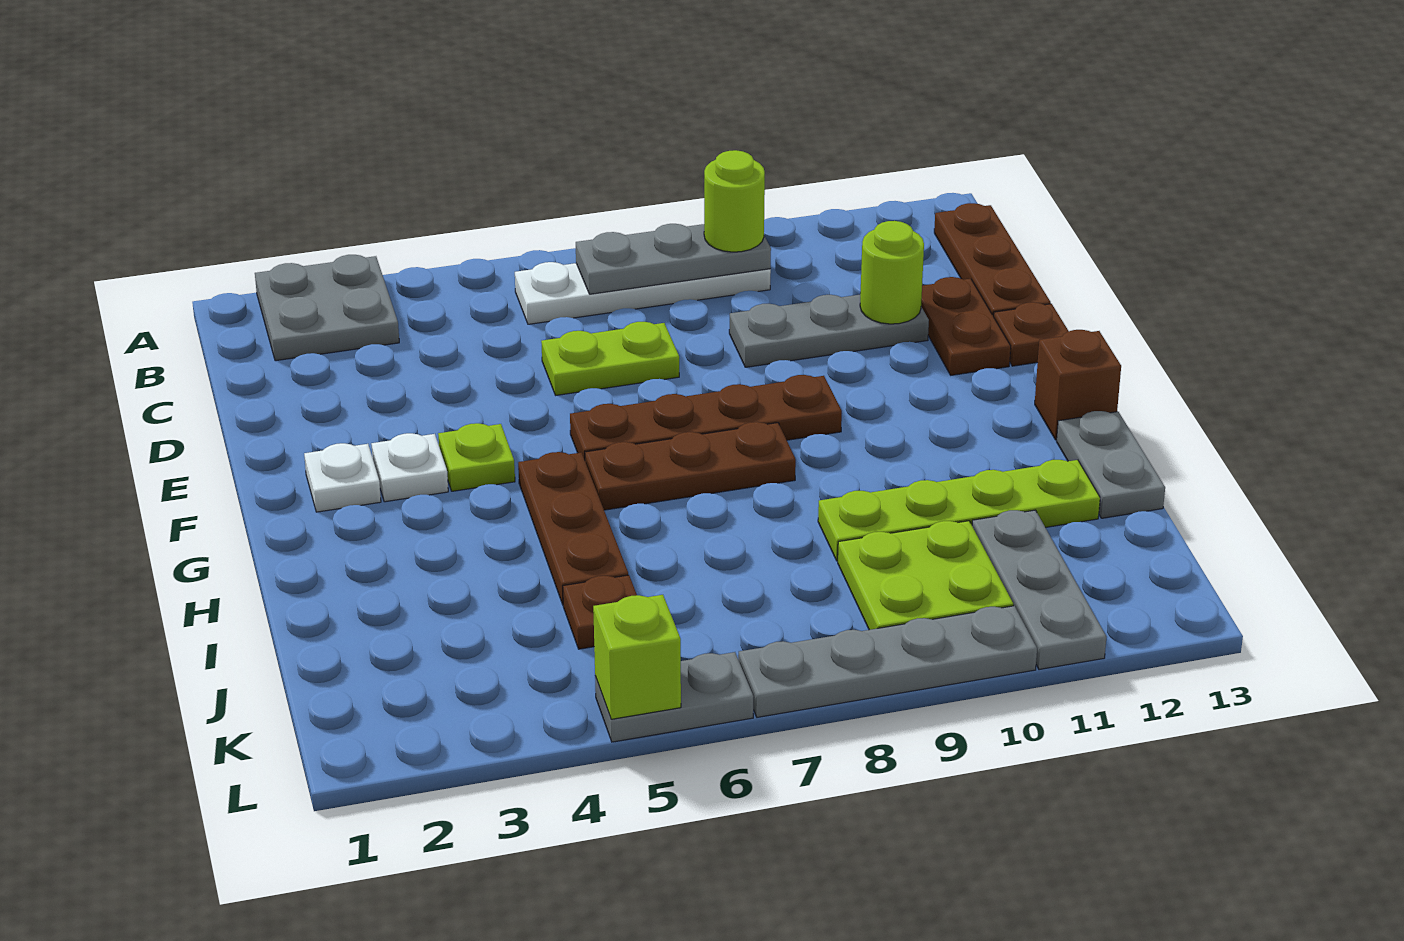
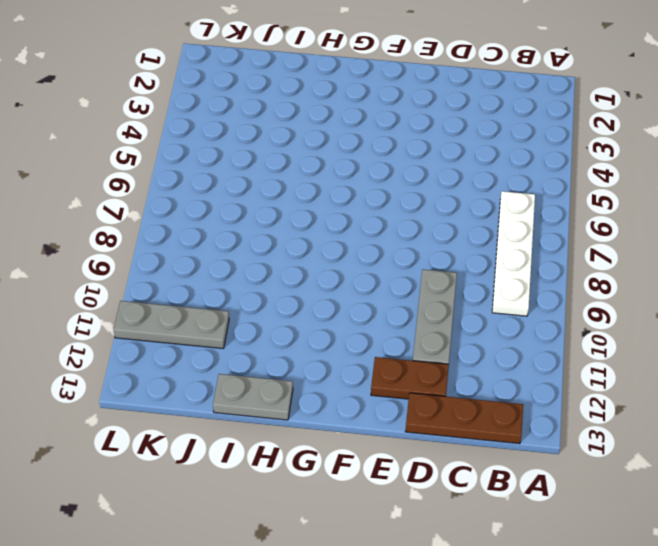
none -> grey plate A2:B3 level 1
none -> lime plate D6:D7 level 1
none -> brown plate E13 level 1

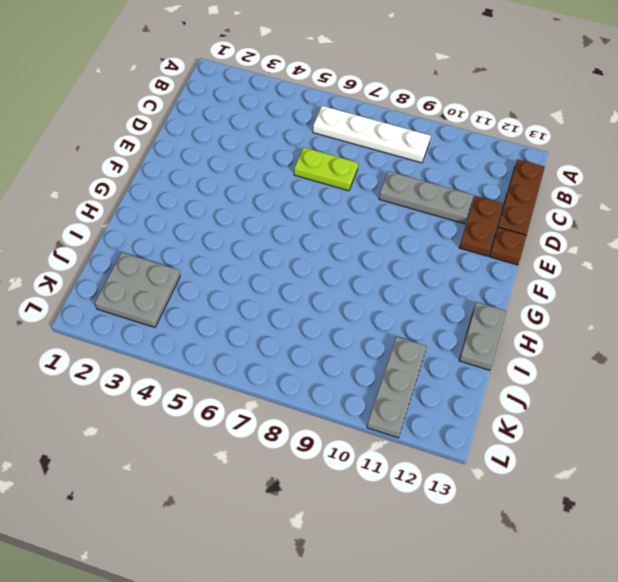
grey plate J2:K3 level 1 -> grey plate A2:B3 level 1
none -> white plate F2 level 1
none -> white plate F3 level 1
none -> lime plate F4 level 1

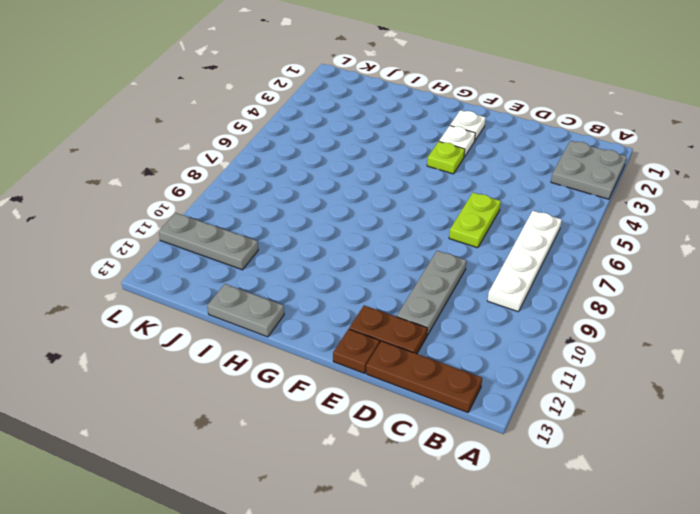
none -> brown plate F6:F9 level 1
none -> brown plate G5:I5 level 1
none -> brown plate G6:G8 level 1

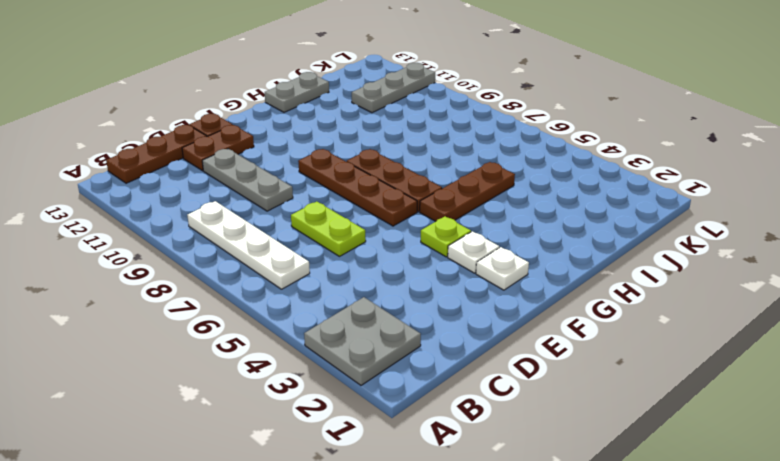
none -> brown brick G13 level 1
none -> lime plate I9:I12 level 1
none -> brown plate J5 level 1

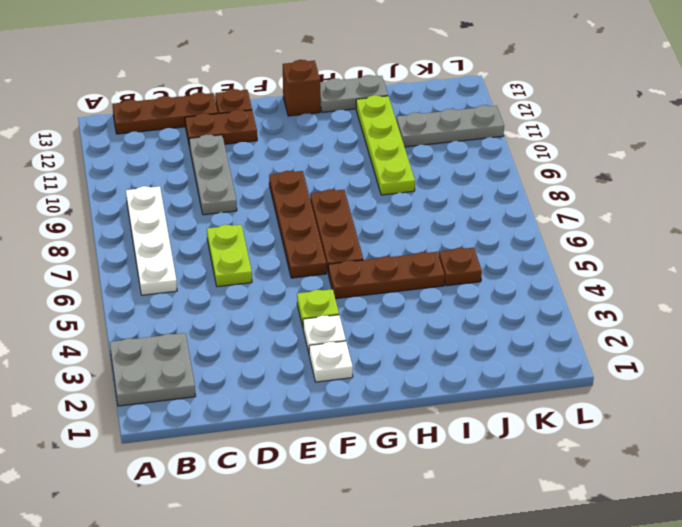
none -> lime plate J9:K10 level 1
none -> grey plate L5:L6 level 1
none -> grey plate L7:L10 level 1

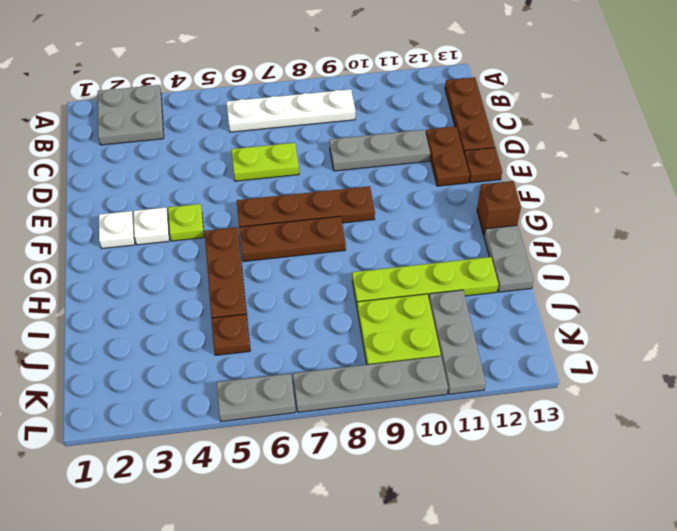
none -> grey plate B7:B9 level 2
none -> lime round brick D11 level 2
none -> lime brick L5 level 2

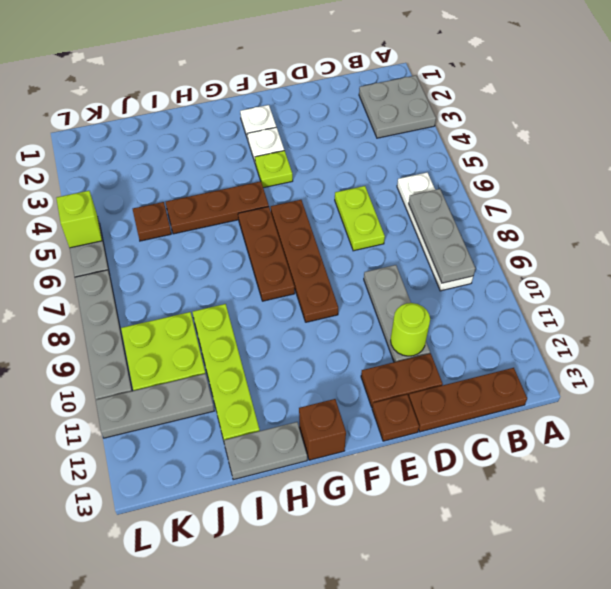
none -> lime round brick B9 level 3

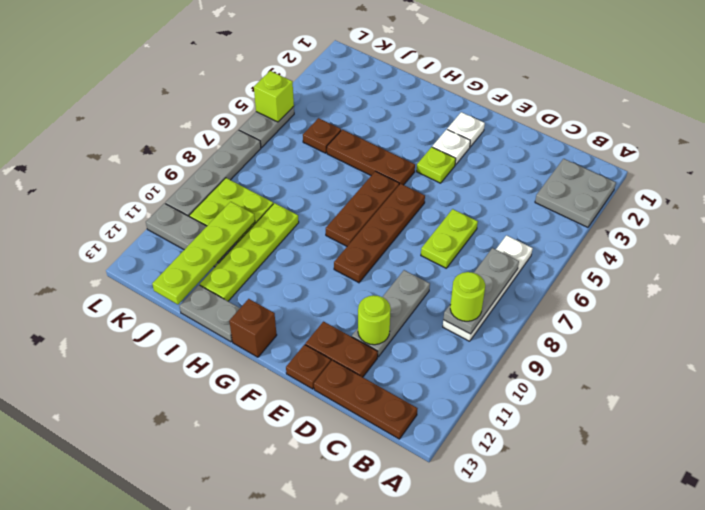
lime plate J10:J13 level 2 -> none

